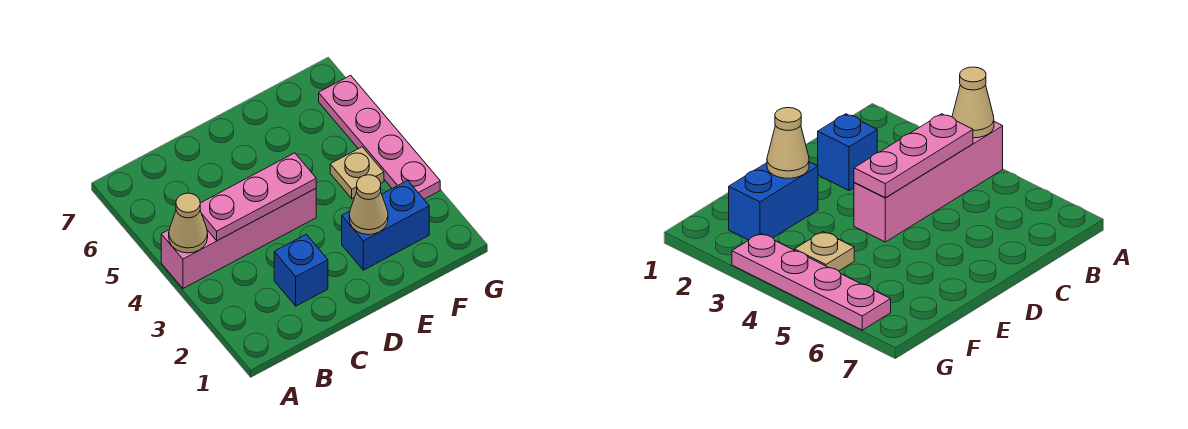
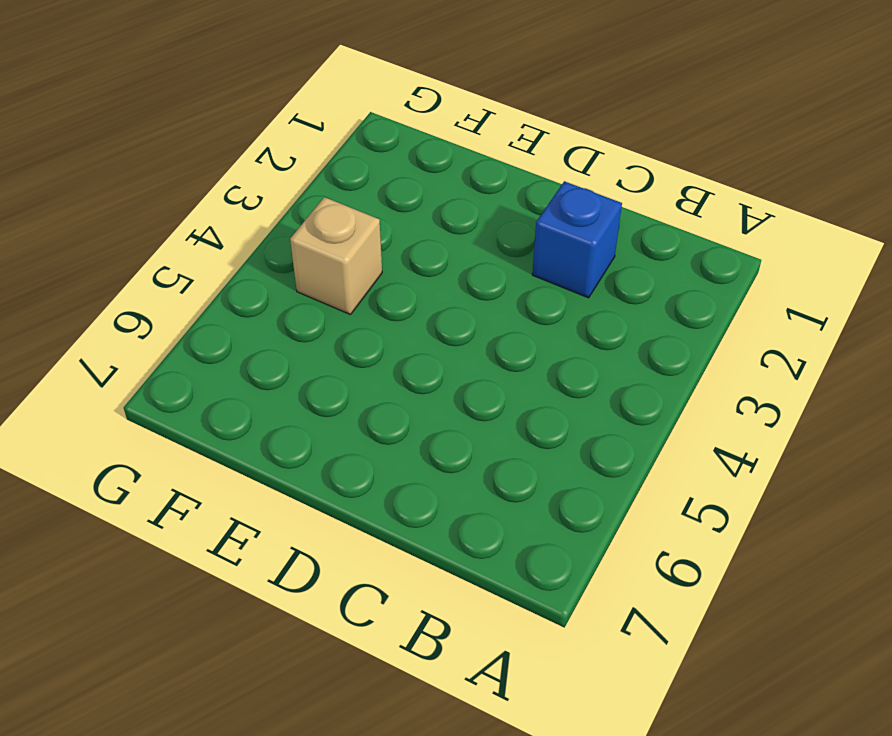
tan brick F4 level 1 -> tan plate F4 level 1
none -> pink brick A4:D4 level 1
none -> blue brick E2:F2 level 1

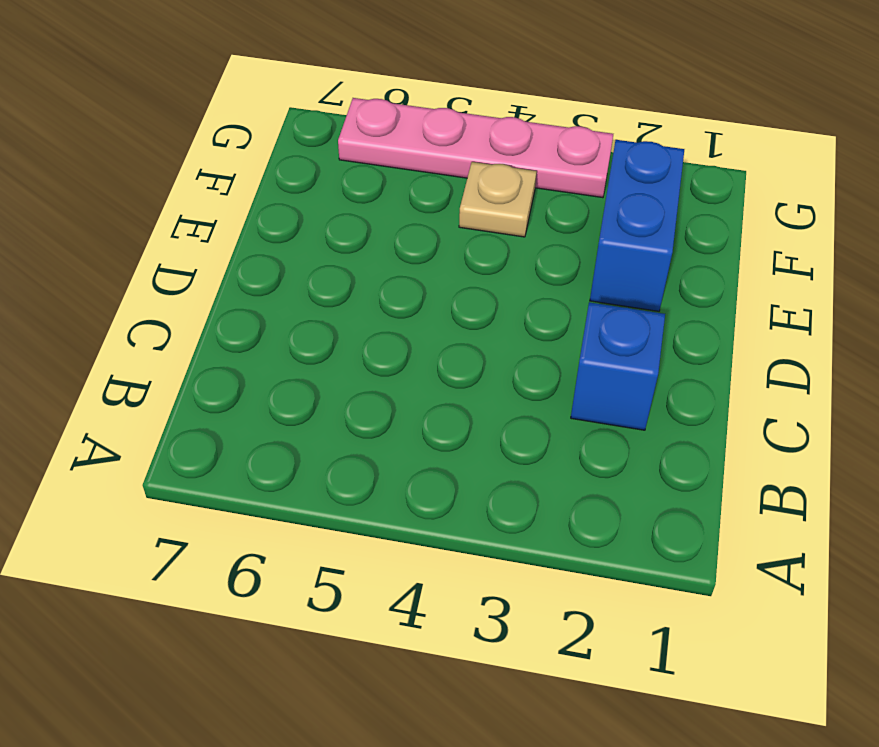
none -> pink brick A4:D4 level 1
none -> tan cone A4 level 2

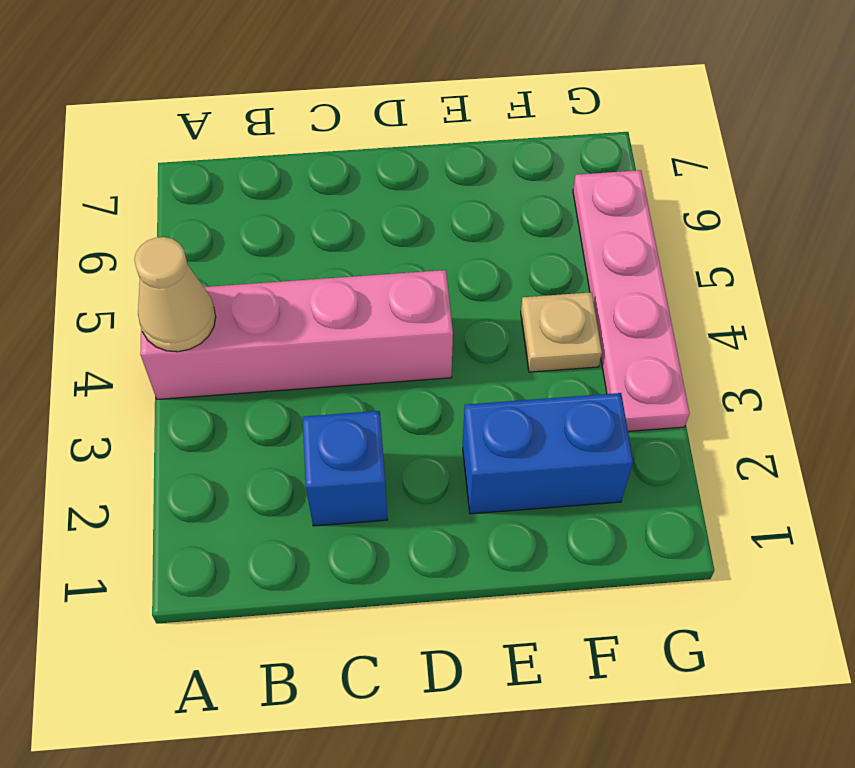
none -> pink plate B4:D4 level 2
none -> tan cone E2 level 2

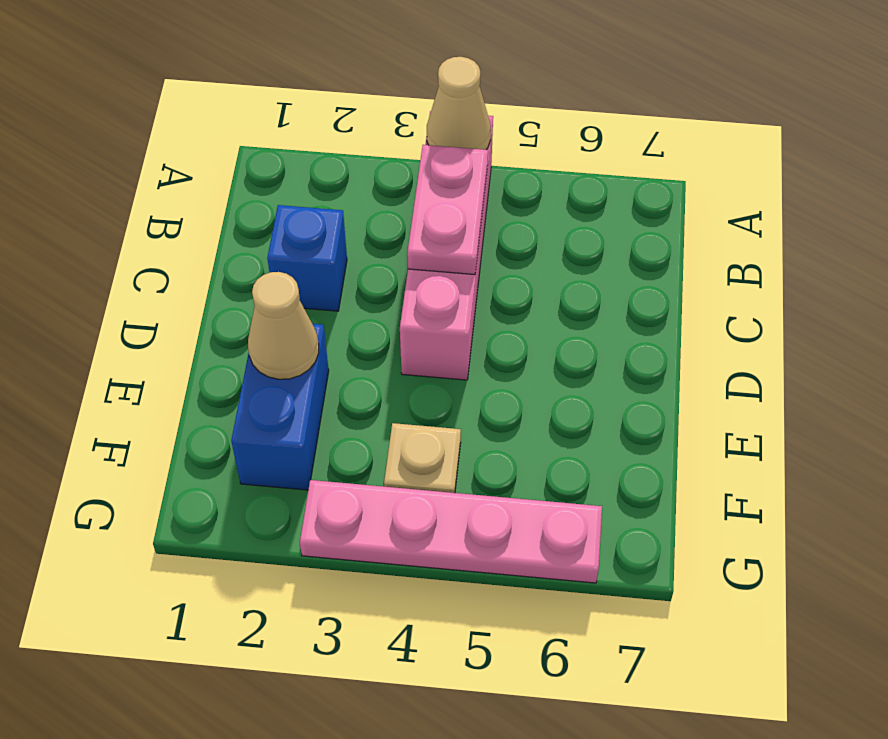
pink plate B4:C4 level 2 -> pink plate B4:D4 level 2

